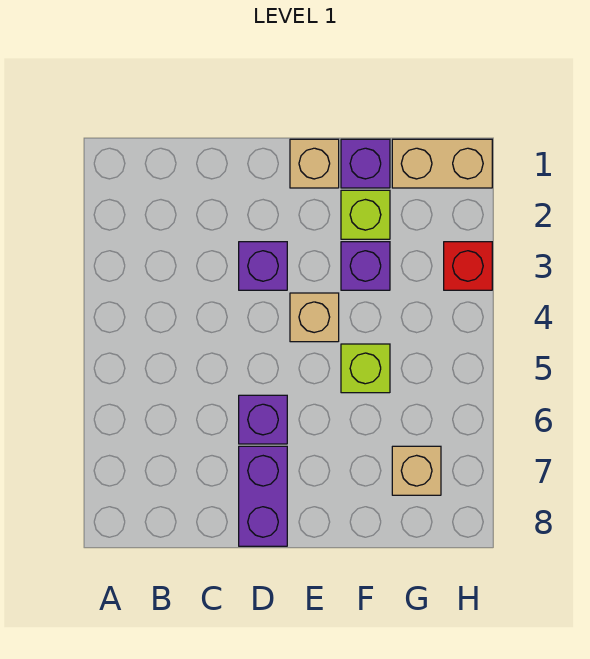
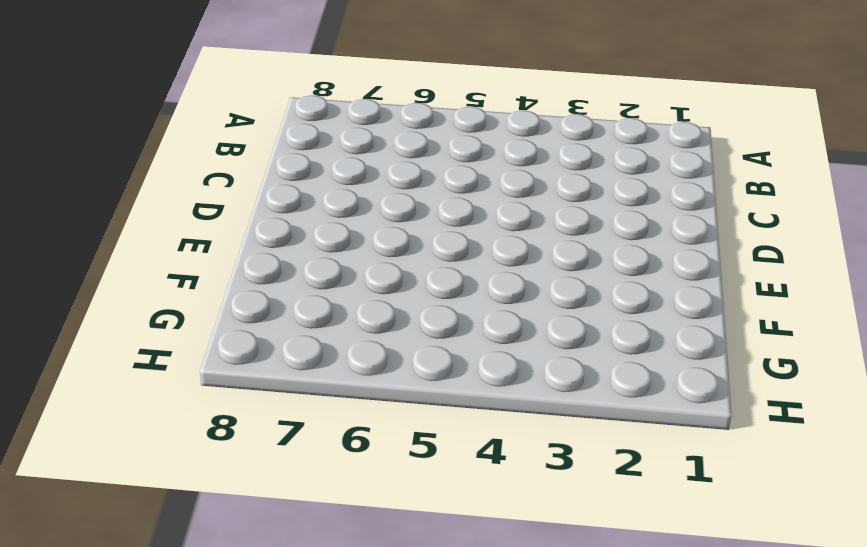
none -> purple brick D3 level 1
none -> purple brick D6 level 1
none -> purple brick D7:D8 level 1

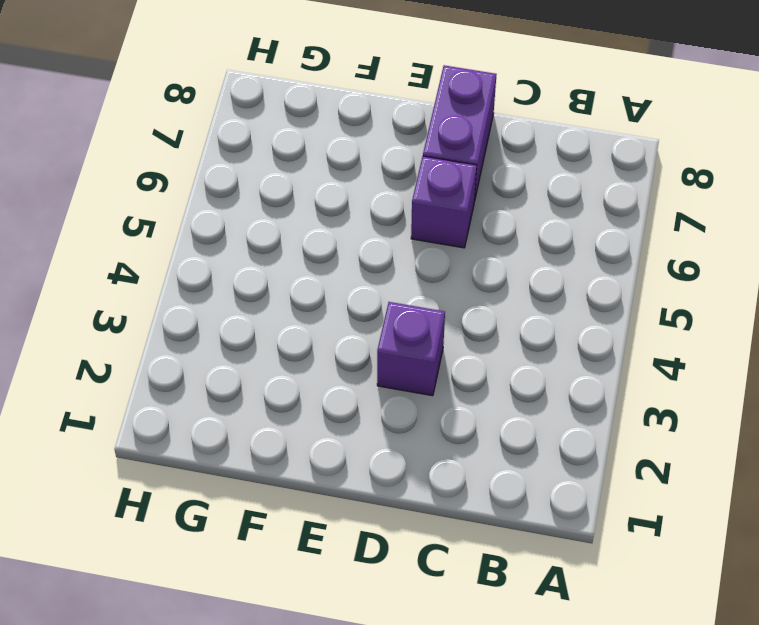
none -> tan brick E1 level 1
none -> tan brick E4 level 1
none -> purple brick F1 level 1

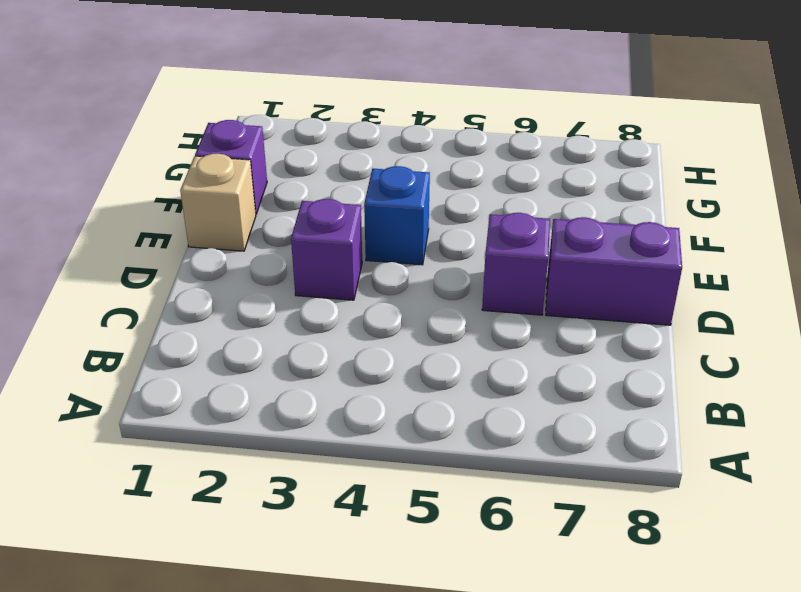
blue brick E4 level 1 -> tan brick E4 level 1
none -> lime brick F2 level 1
none -> purple brick F3 level 1
none -> lime brick F5 level 1

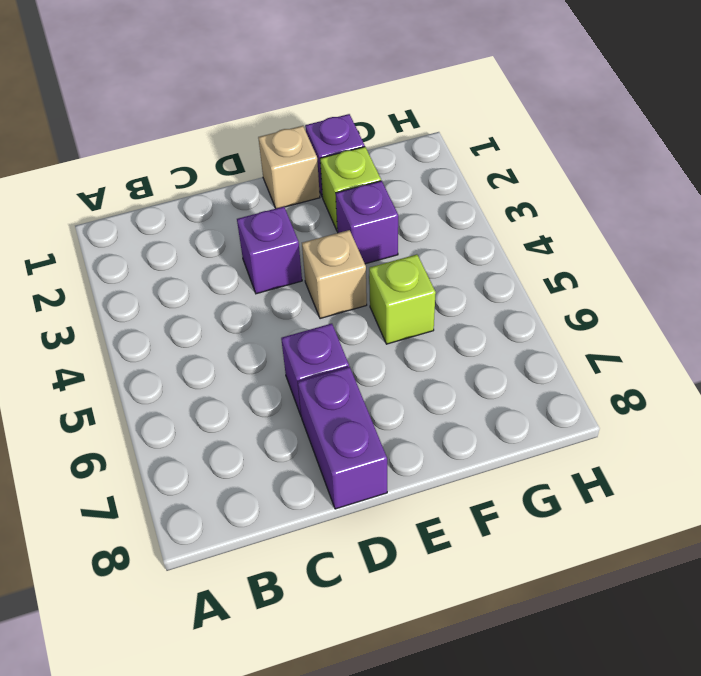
none -> tan brick G1:H1 level 1
none -> tan brick G7 level 1
none -> red brick H3 level 1

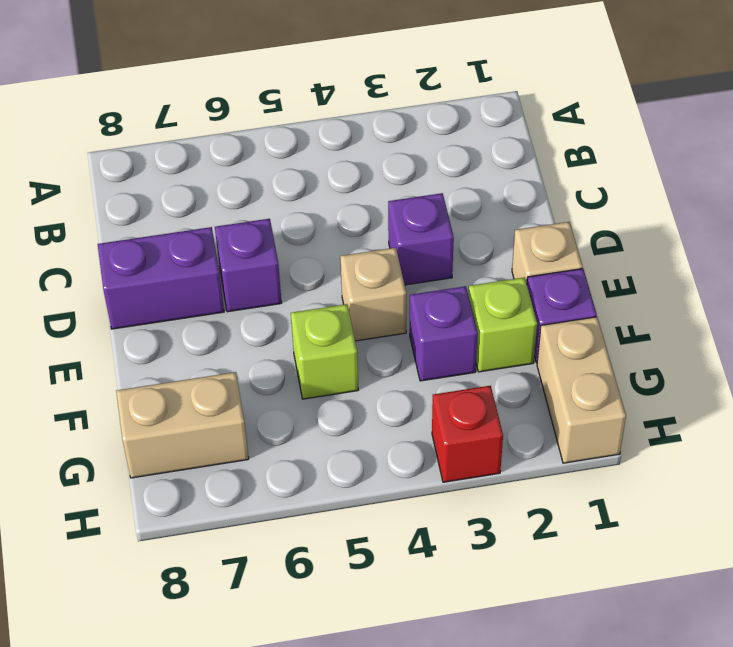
tan brick G7:G8 level 1 -> tan brick G7 level 1

